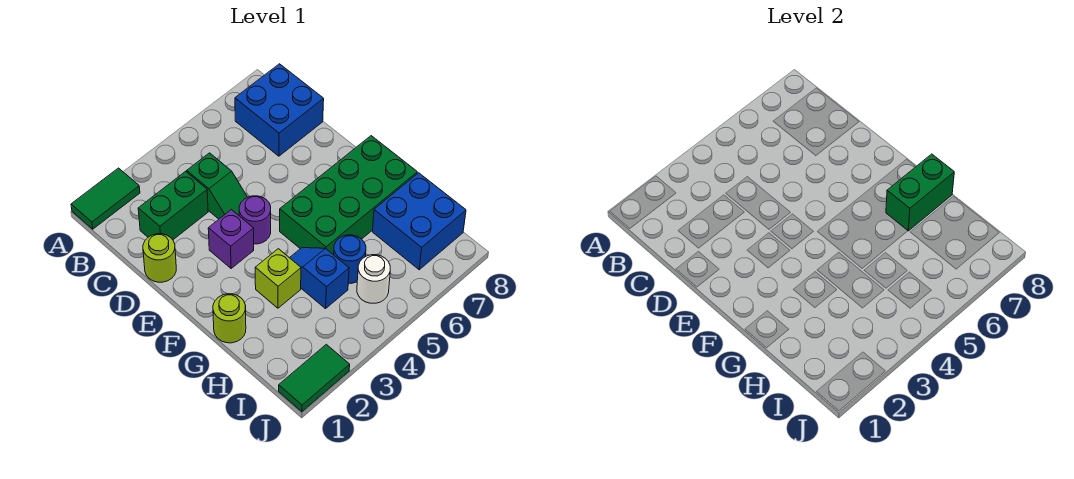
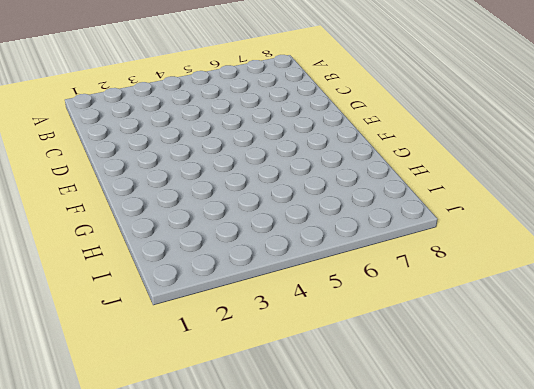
none -> green tile A1:A2 level 1
none -> blue brick B7:C8 level 1
none -> green brick C2:C3 level 1

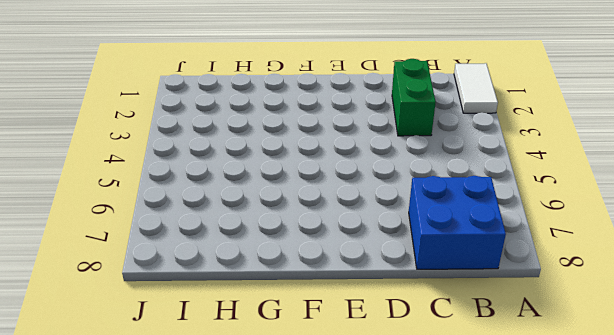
white tile A1:A2 level 1 -> green tile A1:A2 level 1
none -> green slope C4:D4 level 1 top C
none -> lime round brick D1 level 1
none -> purple brick E3 level 1

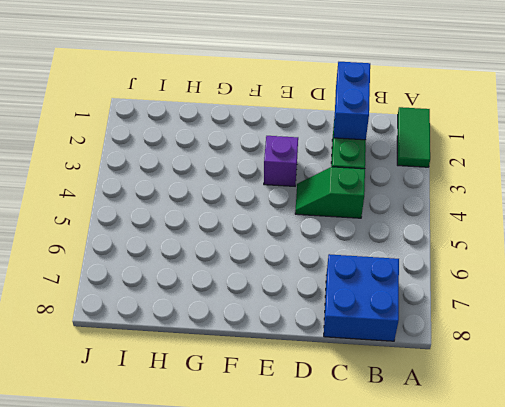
blue brick C1:C2 level 2 -> none
none -> lime round brick D1 level 1
none -> purple round brick E4 level 1
none -> green brick F5:G8 level 1

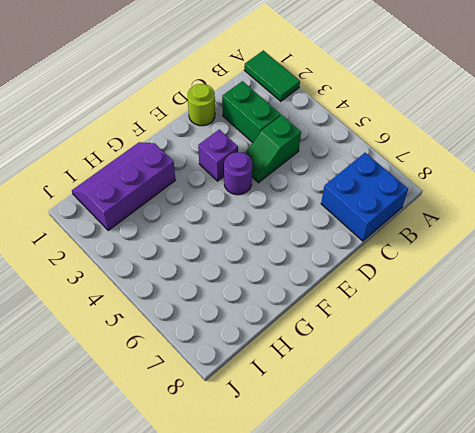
purple slope G1:I2 level 1 top 2 -> lime round brick G1 level 1
none -> green brick F5:G8 level 1
none -> lime brick G3 level 1
none -> blue slope G4:H4 level 1 top H

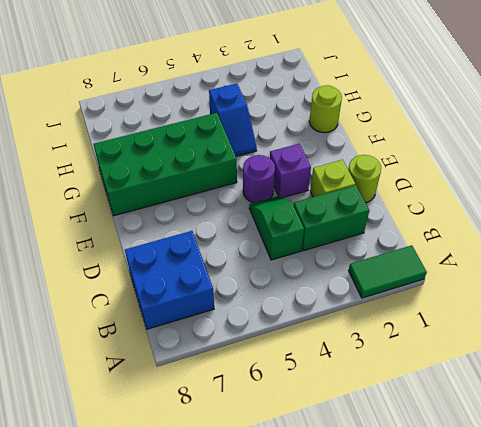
lime brick D2 level 1 -> lime brick G3 level 1
none -> blue round brick H5 level 1
none -> blue brick H7:I8 level 1
none -> white round brick I5 level 1

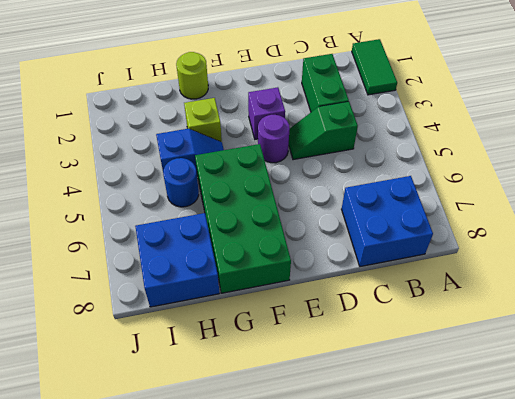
none -> lime round brick D1 level 1
none -> white round brick I5 level 1
none -> green tile J1:J2 level 1

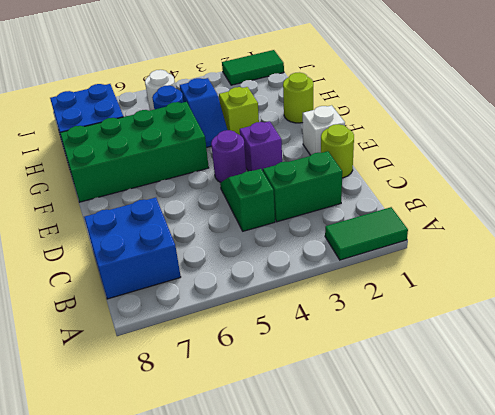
white brick E1 level 1 -> none
none -> green brick G7:G8 level 2

